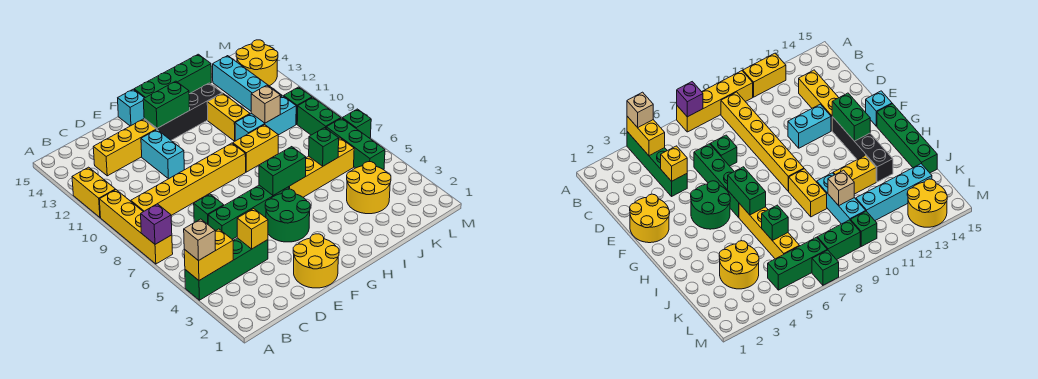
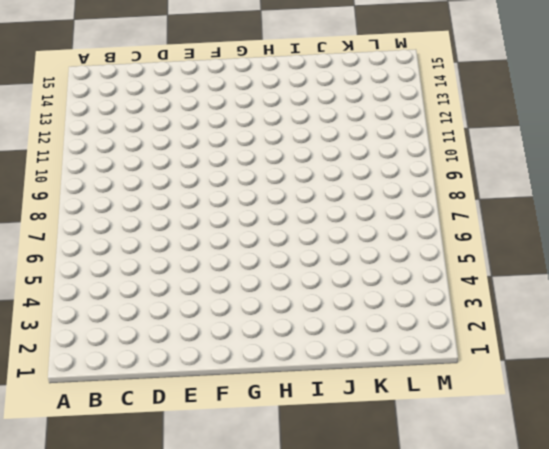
none -> green brick A4:D4 level 1
none -> yellow brick A7:A10 level 1
none -> yellow brick A11:A12 level 1
none -> yellow brick B9:G9 level 1

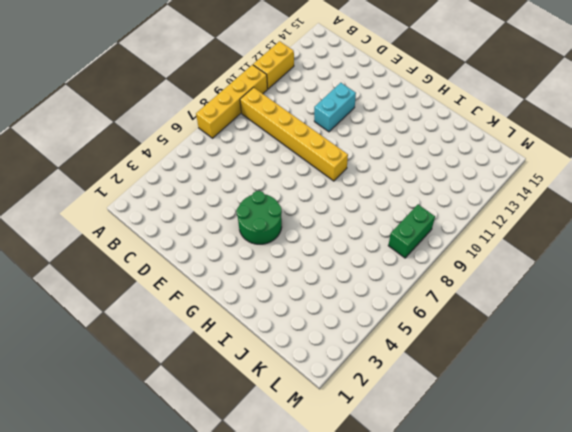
none -> green brick A4:D4 level 1
none -> yellow brick C13:E13 level 1
none -> green brick D6:G6 level 1
none -> green brick D7 level 1

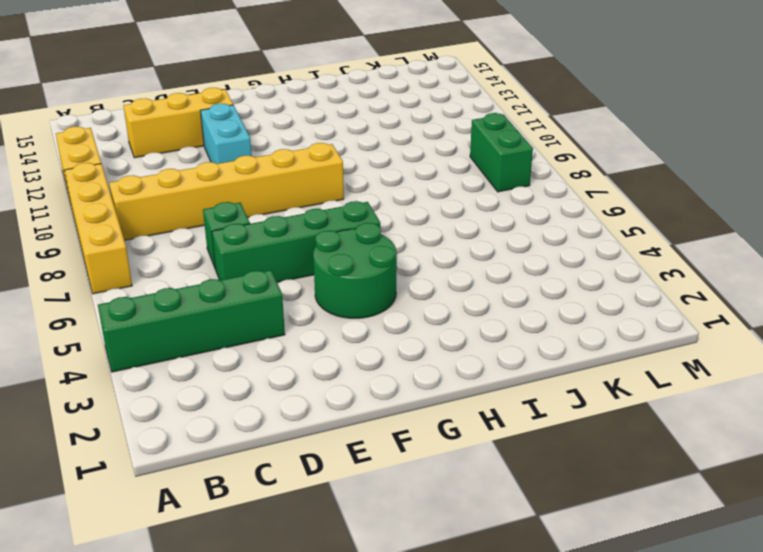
none -> yellow round brick E1:F2 level 1
none -> black brick F13:I13 level 1
none -> cyan brick F15 level 1
none -> green brick G15:J15 level 1

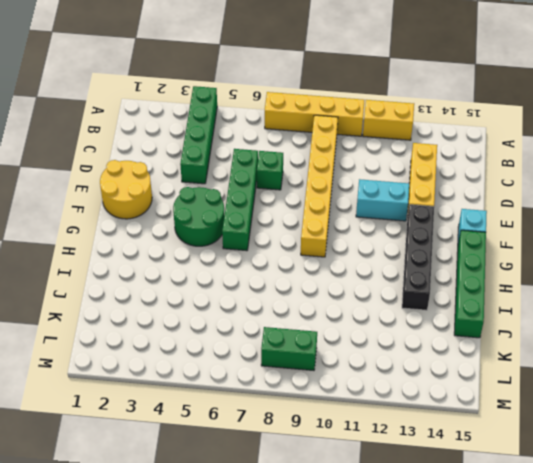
none -> yellow brick H6:K6 level 1
none -> yellow brick H9:I9 level 1
none -> cyan brick I10:K10 level 1
none -> yellow brick I11:I12 level 1

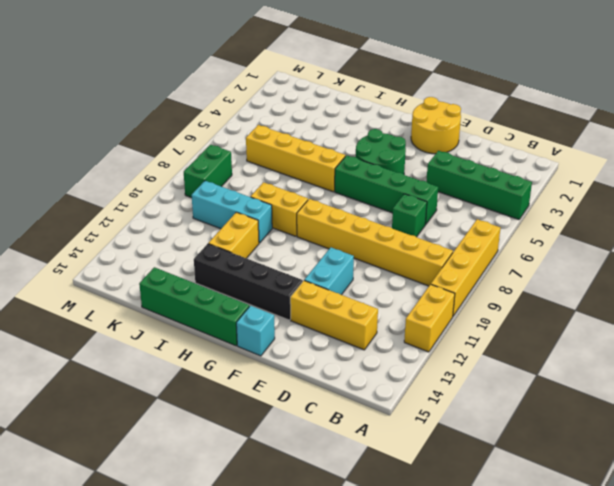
none -> yellow round brick J3:K4 level 1
none -> cyan brick K11:K14 level 1
none -> green brick L5:L7 level 1
none -> green brick L10 level 1

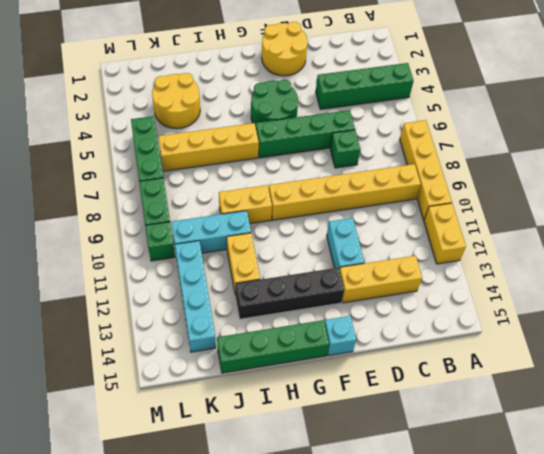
none -> yellow round brick L13:M14 level 1
none -> green brick M7 level 1
none -> yellow brick A4:B4 level 2
none -> purple brick A7 level 2

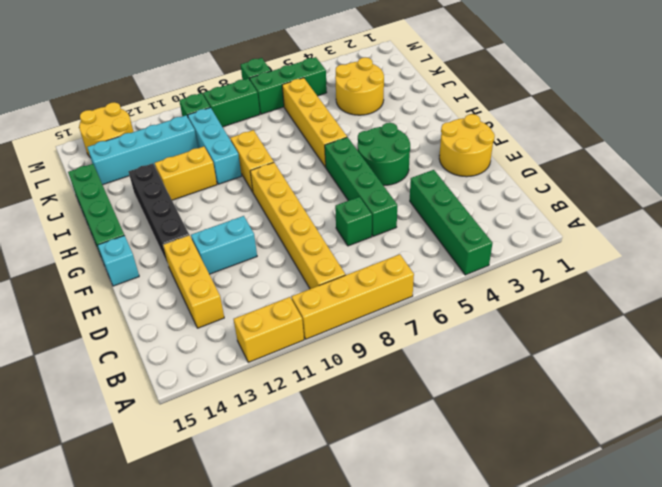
none -> yellow brick A4:B4 level 2
none -> purple brick A7 level 2
none -> yellow brick D4 level 2
none -> green brick F13:G13 level 2

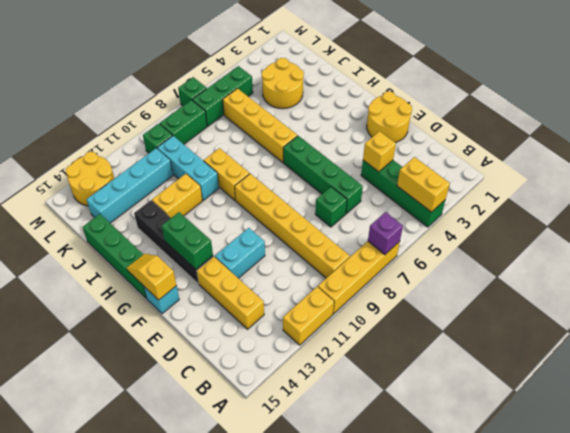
yellow slope F15:G15 level 2 top F -> none
none -> green round brick F4:G5 level 1
none -> green brick G6:H6 level 2
none -> green brick J6 level 2
none -> tan brick J10 level 2

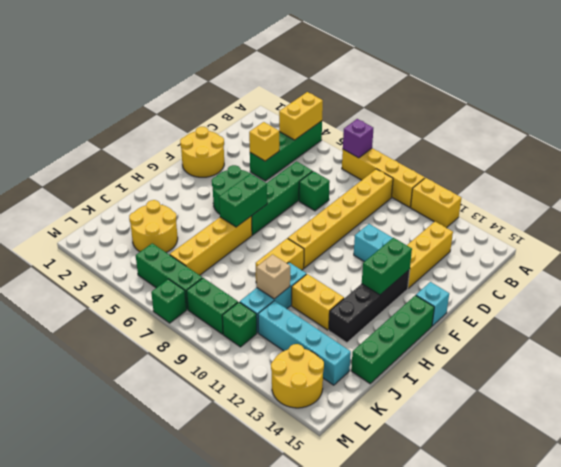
none -> green brick J6 level 2
none -> tan brick A4 level 3

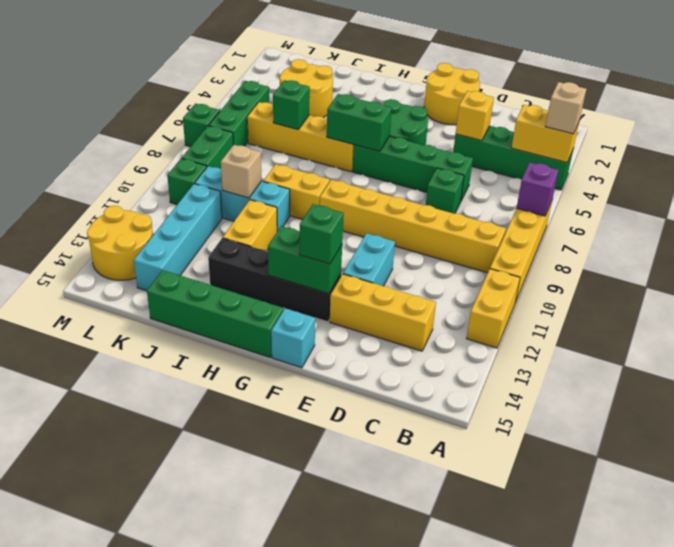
green brick F13 level 3 -> none

